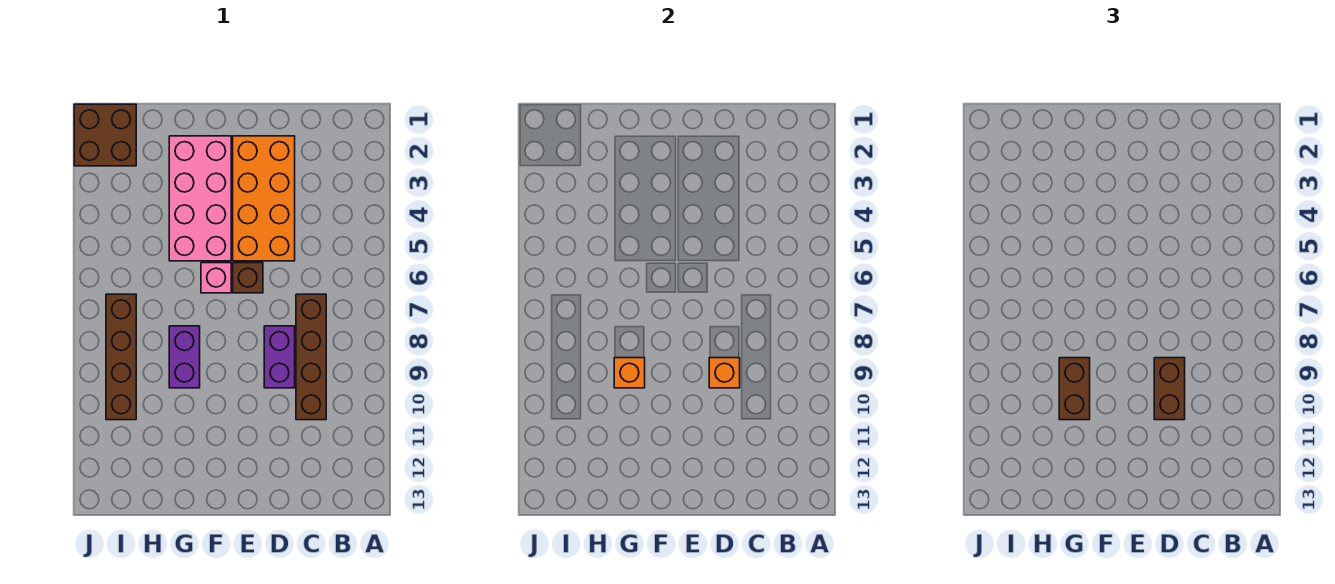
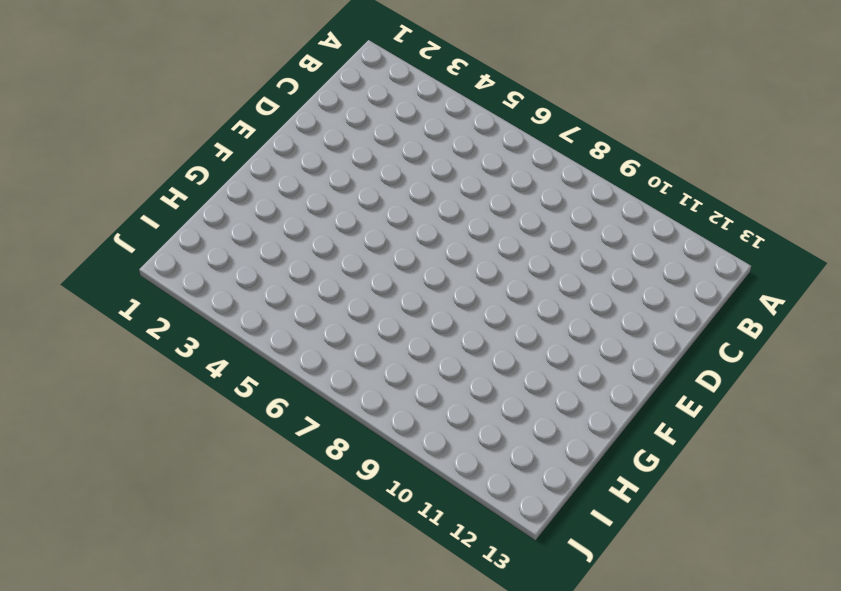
none -> brown brick C7:C10 level 1
none -> orange brick D2:E5 level 1
none -> purple brick D8:D9 level 1

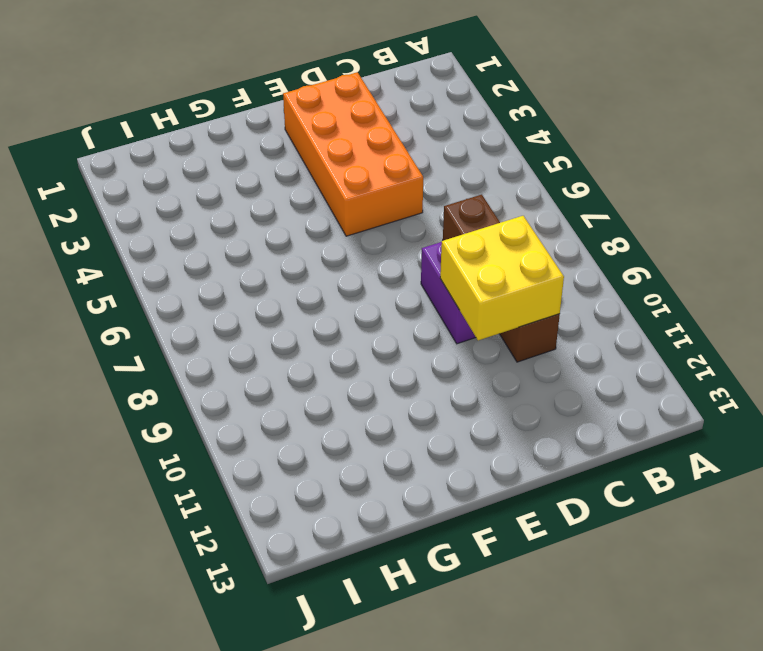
yellow brick C9:D10 level 2 -> orange brick D9 level 2
none -> brown brick E6 level 1
none -> pink brick F2:G5 level 1
none -> pink brick F6 level 1

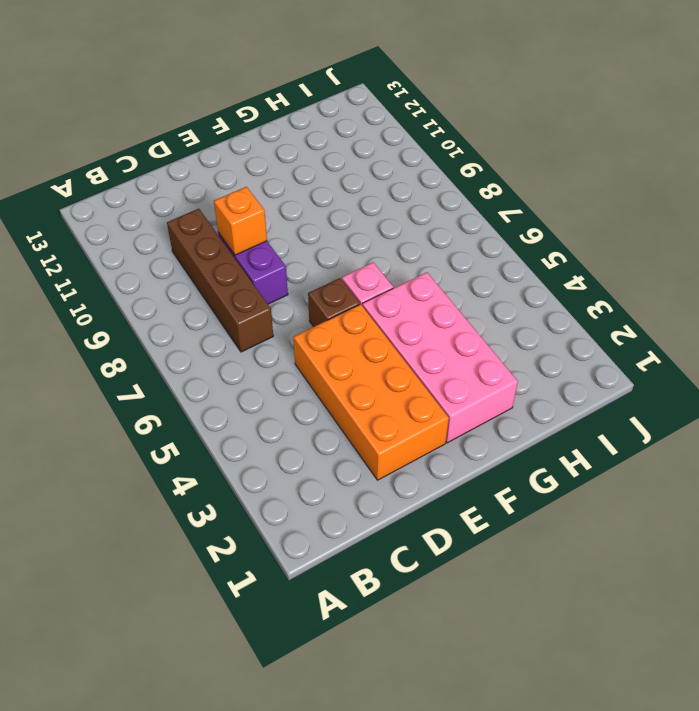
none -> purple brick G8:G9 level 1
none -> brown brick I1:J2 level 1
none -> brown brick I7:I10 level 1

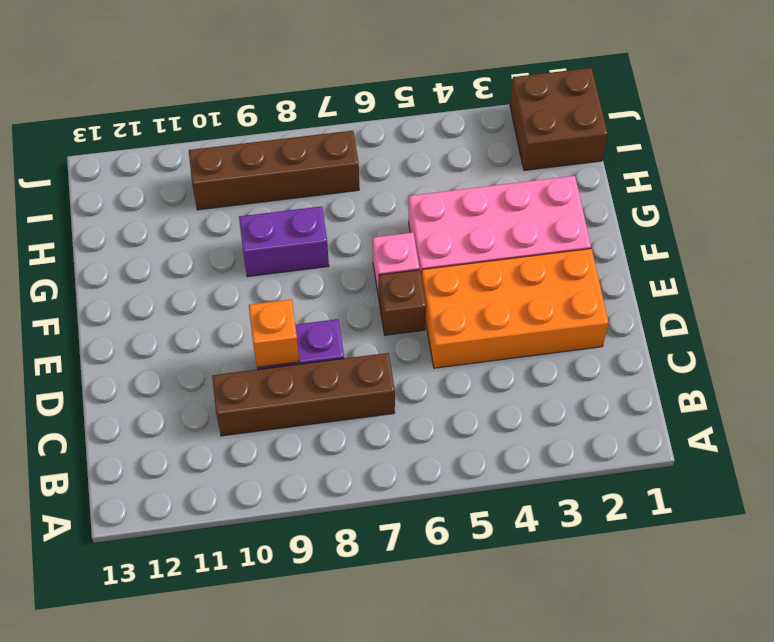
none -> orange brick G9 level 2
none -> brown brick D9:D10 level 3
none -> brown brick G9:G10 level 3

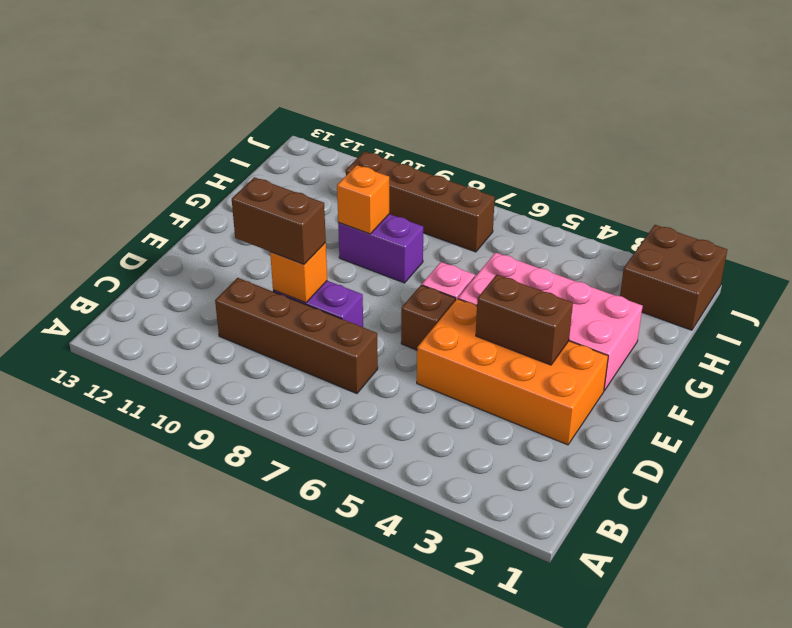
brown brick E3:E4 level 2 -> brown brick G9:G10 level 3

